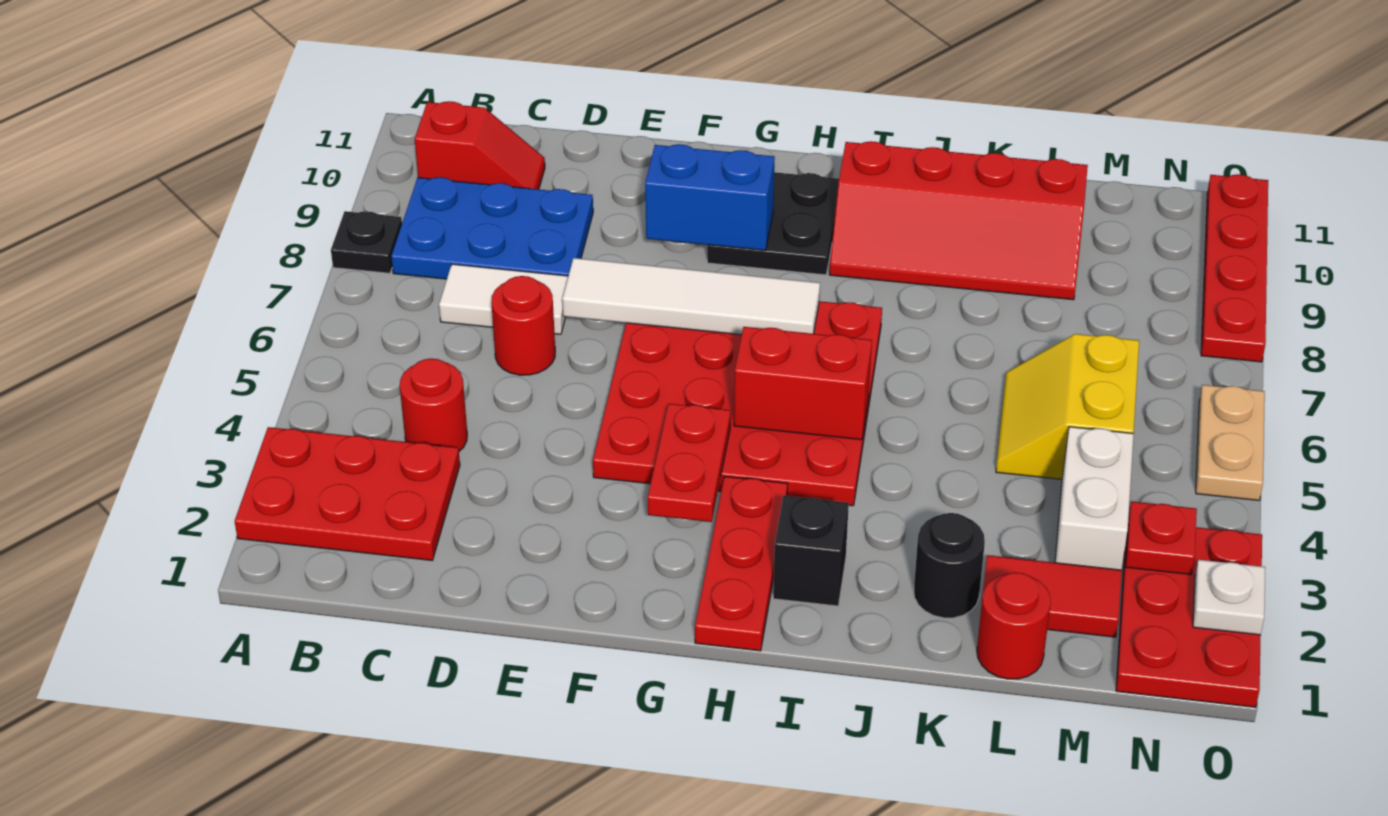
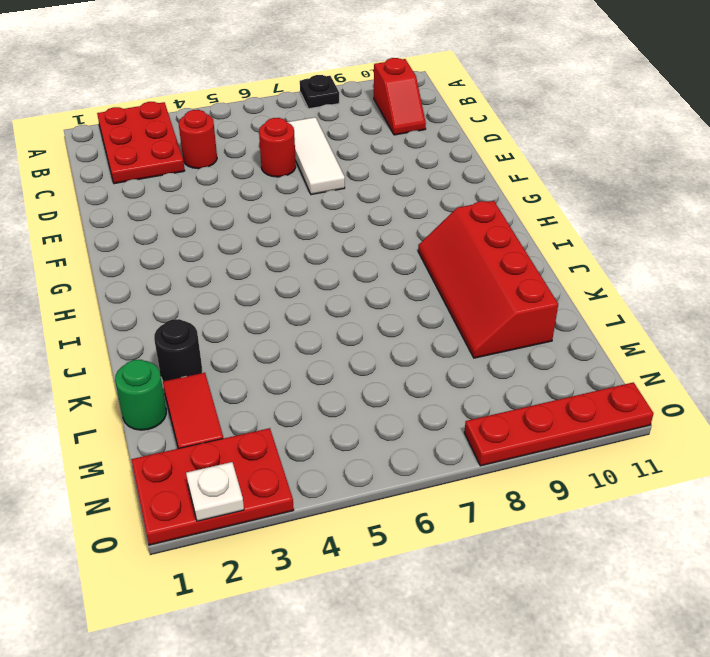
white tile C7:E7 level 1 -> white tile C7:D7 level 1
green round brick L1 level 1 -> red round brick L1 level 1
none -> blue plate B8:D9 level 1
none -> red plate F4:I7 level 1
none -> black plate G9:H10 level 1

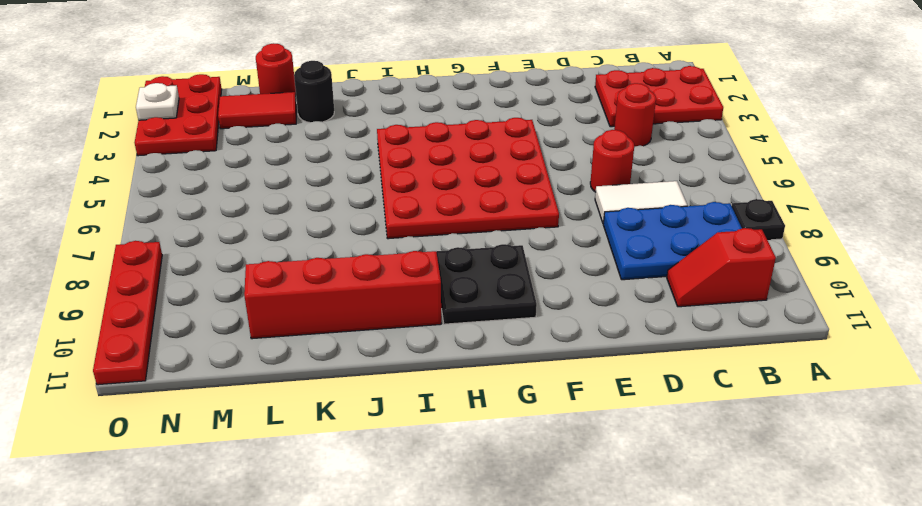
none -> red plate H1:H3 level 1
none -> black brick I2 level 1
none -> yellow slope L5:M6 level 1 top M

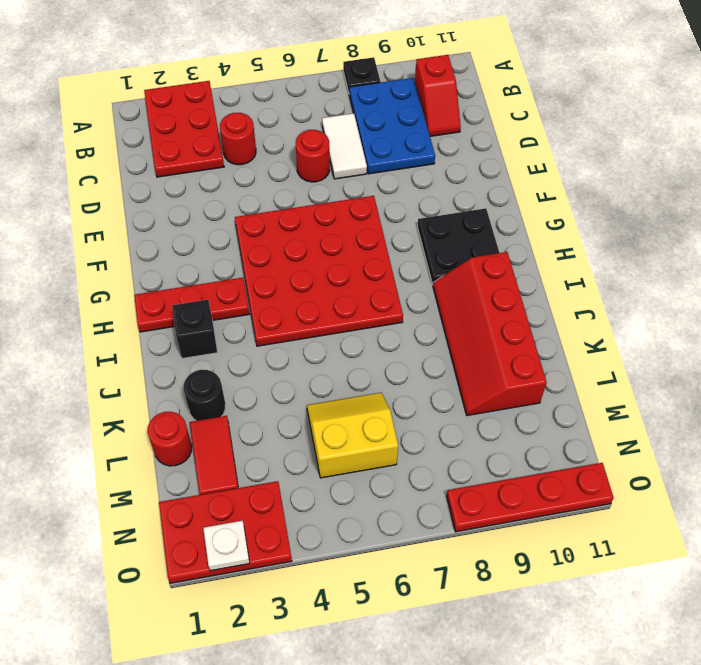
none -> white brick M3:M4 level 1
none -> tan plate O5:O6 level 1
none -> white tile E7:H7 level 2

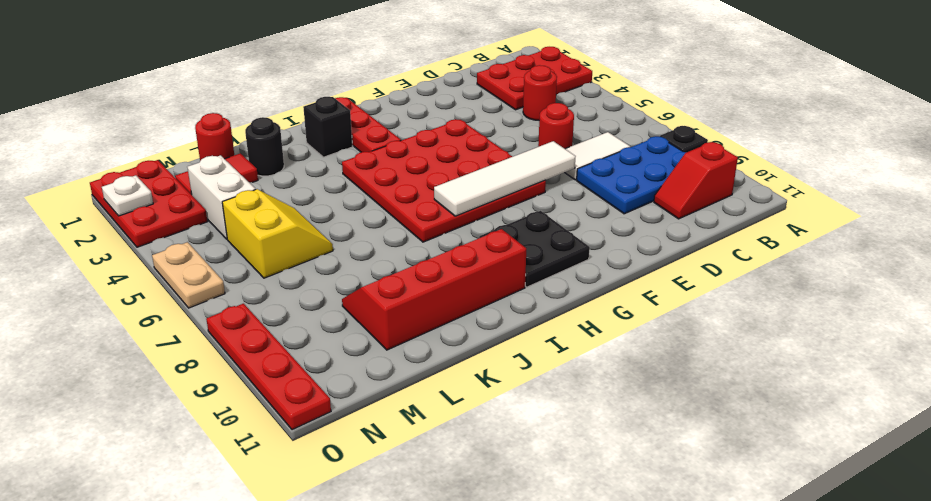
none -> blue brick F9:G9 level 2
none -> red plate G3:G4 level 2
none -> red brick H5:I5 level 2

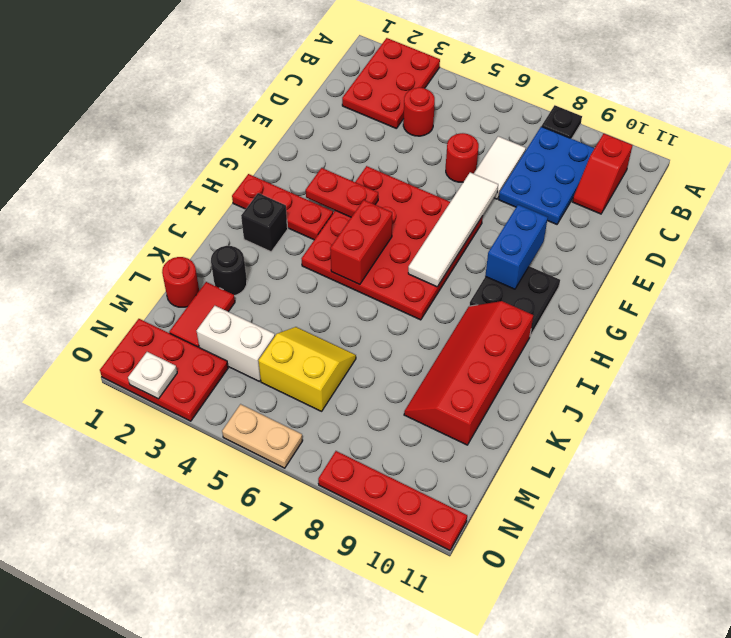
none -> red plate N3 level 2

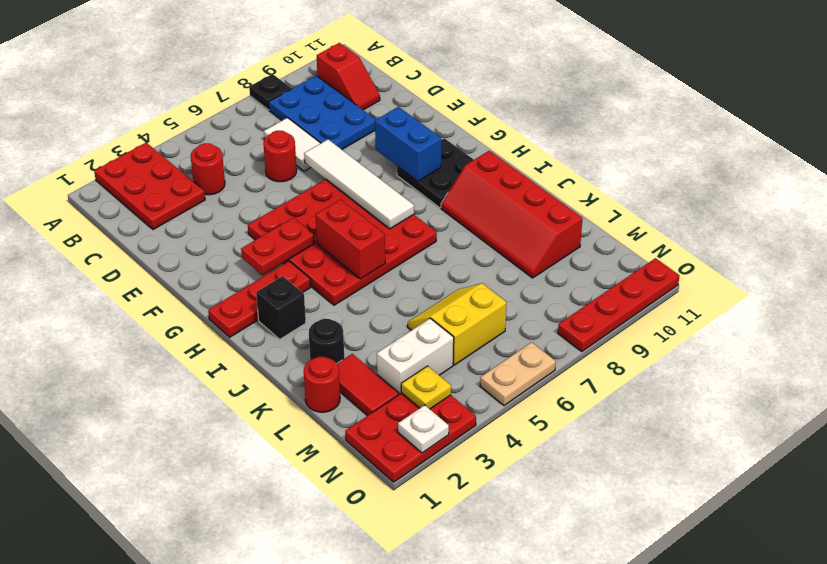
yellow plate N3 level 2 -> red plate N3 level 2

